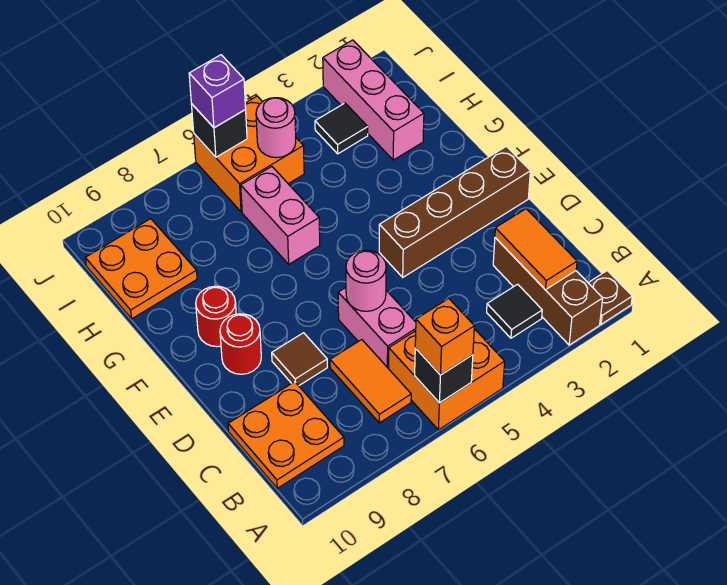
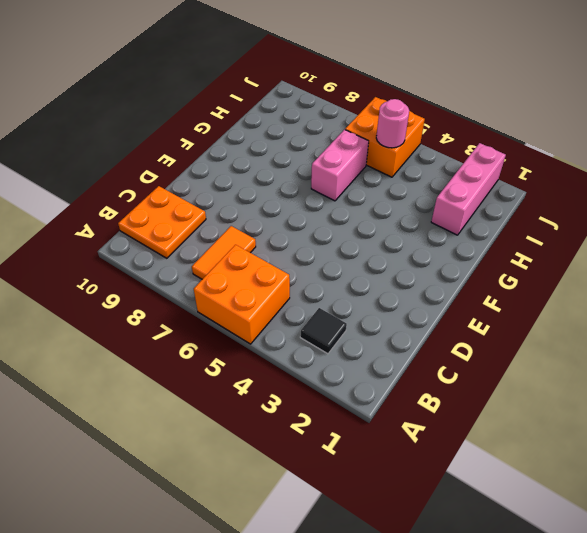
none -> brown plate A1 level 1
none -> brown brick A2:C2 level 1
none -> pink brick C6:D6 level 1

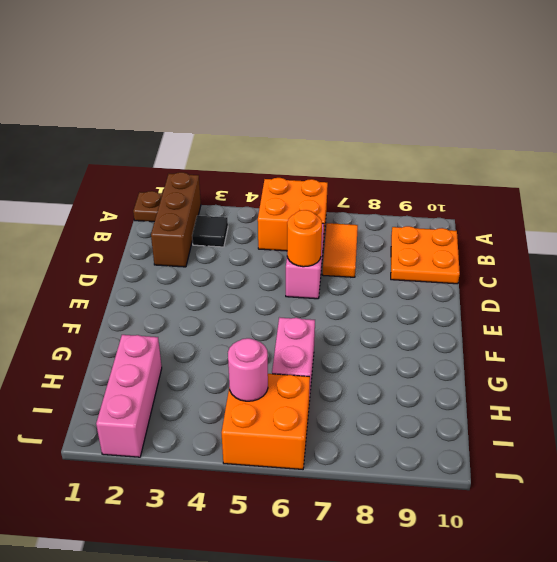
orange round brick D6 level 2 -> pink round brick D6 level 2
none -> brown tile D8 level 1
none -> brown brick E1:E4 level 1
none -> red round brick E9 level 1

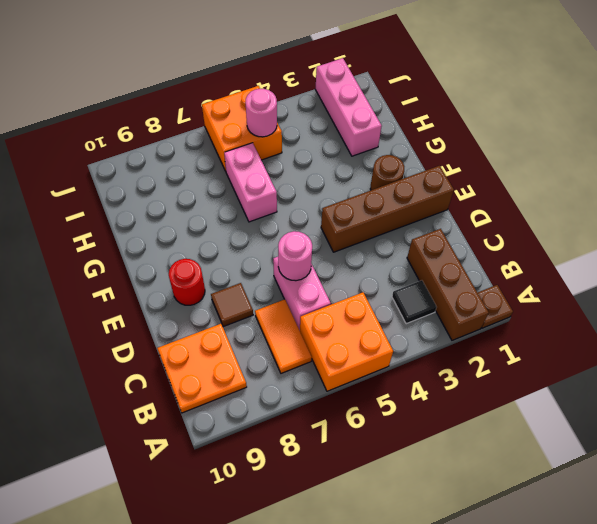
brown round brick F2 level 1 -> none
none -> red round brick F9 level 1
none -> orange plate H9:I10 level 1
none -> black tile I3 level 1

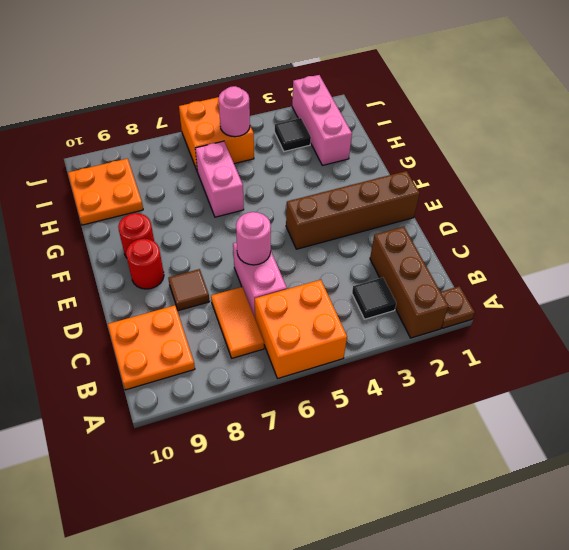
none -> black brick A6 level 2
none -> orange tile B2:C2 level 2
none -> black brick J6 level 2

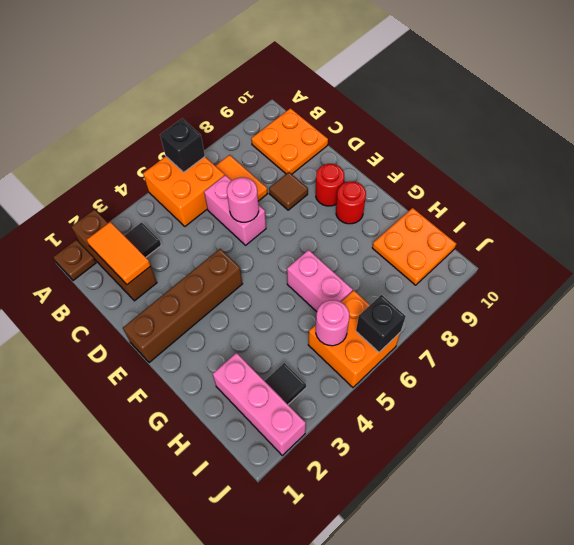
none -> orange brick A6 level 3
none -> purple brick J6 level 3

